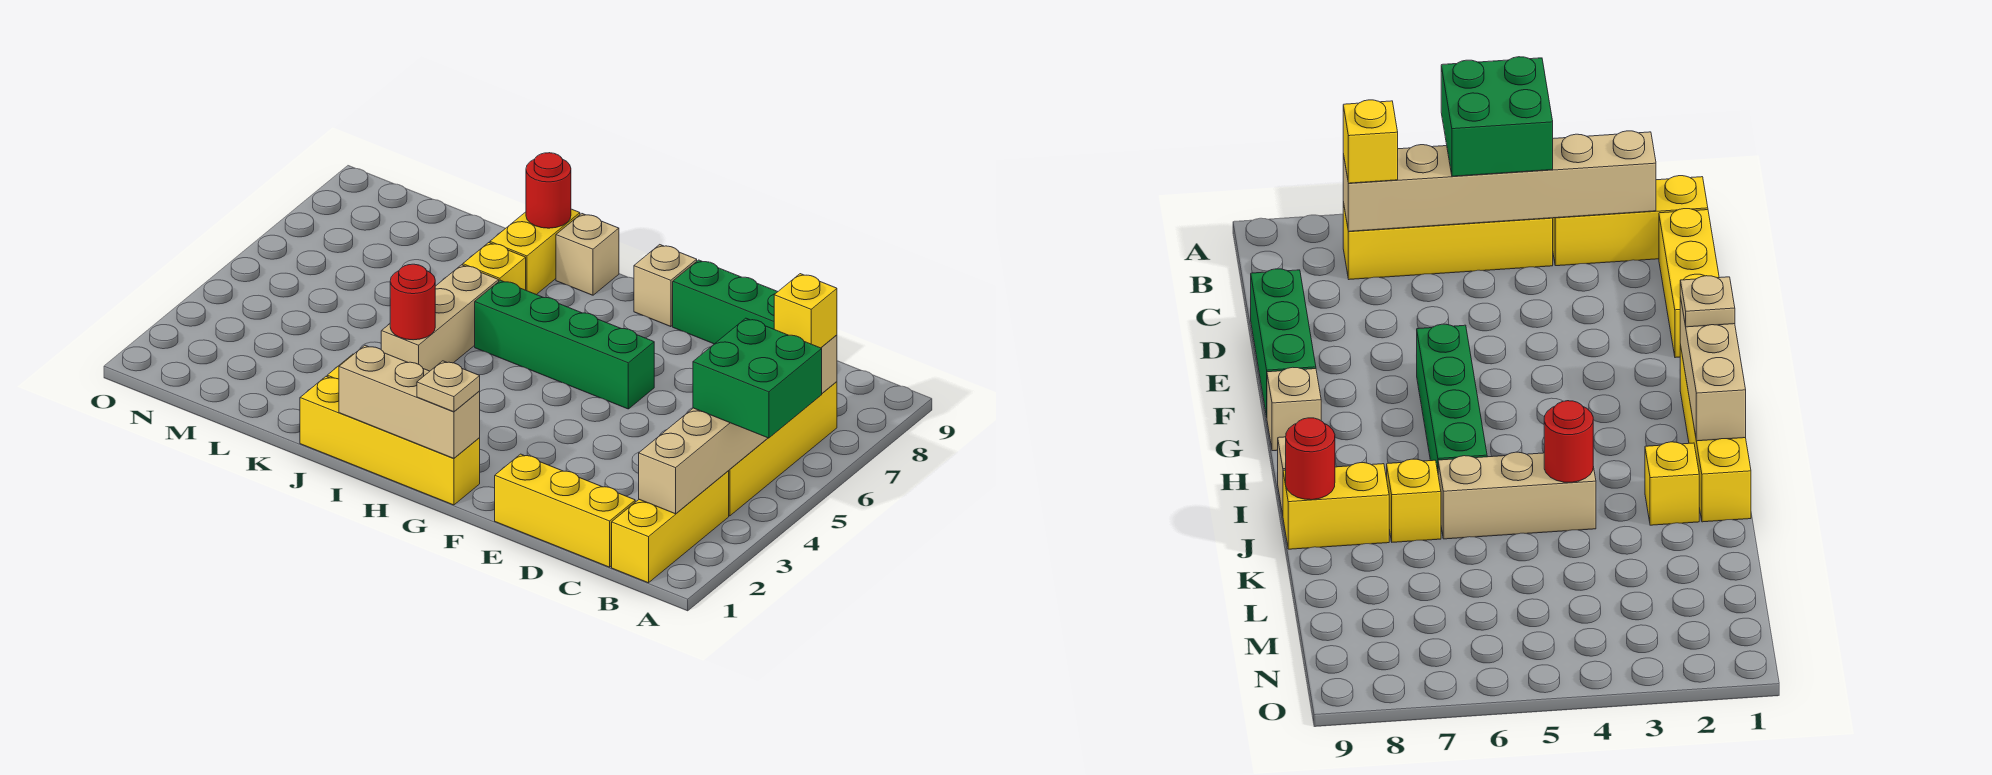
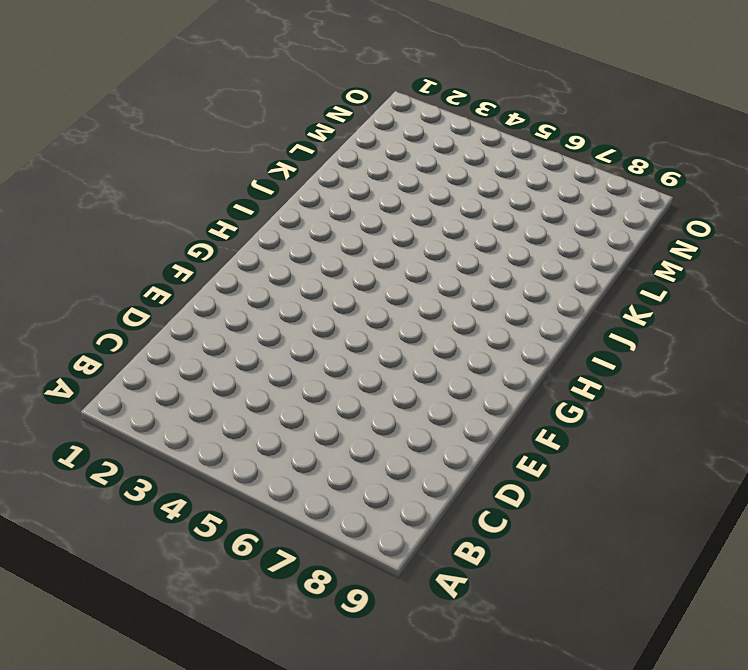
none -> yellow brick B1:B3 level 1
none -> yellow brick B4:B7 level 1
none -> yellow brick C1:E1 level 1

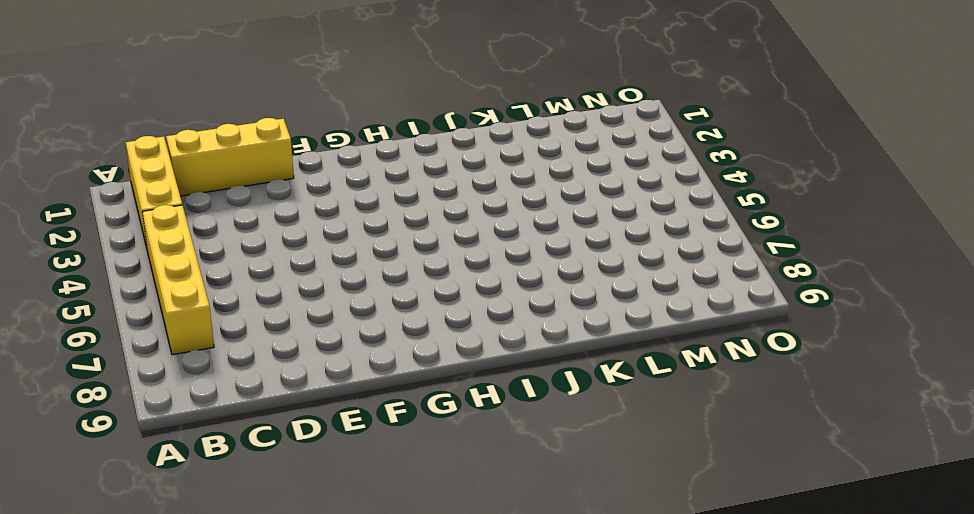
none -> green brick D9:F9 level 1
none -> green brick F6:I6 level 1
none -> yellow brick G1:J1 level 1

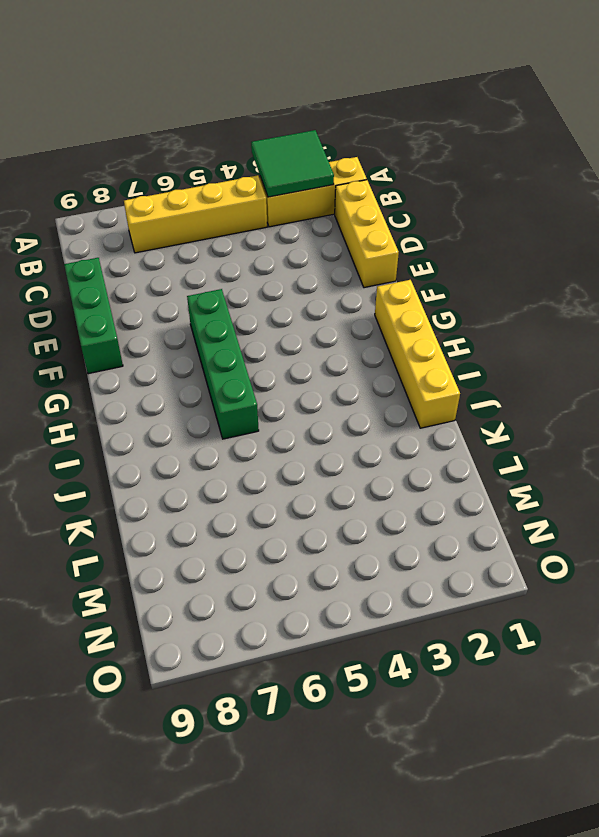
green tile A2:B3 level 2 -> tan brick B2:B7 level 2
none -> tan brick G9 level 1
none -> tan brick I9 level 1
none -> yellow brick J2 level 1

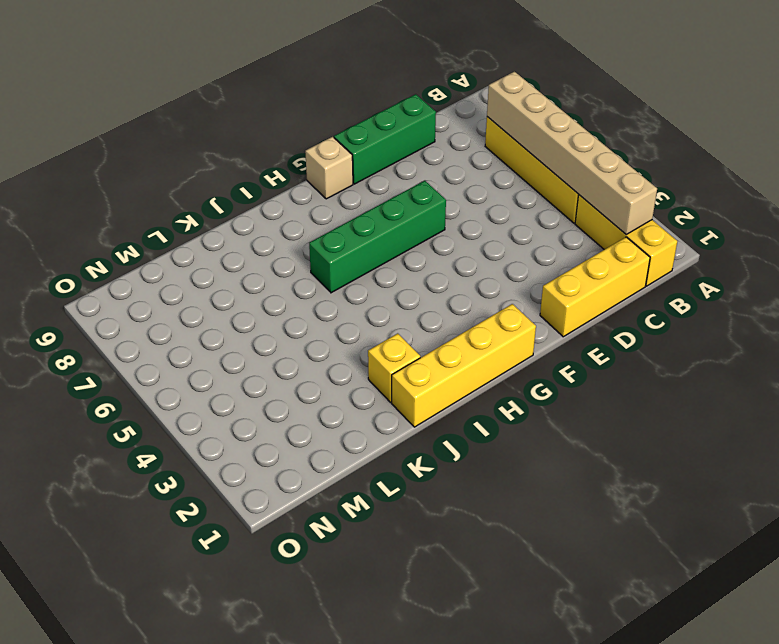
none -> tan brick I9 level 1
none -> tan brick J4:J6 level 1
none -> yellow brick J7 level 1

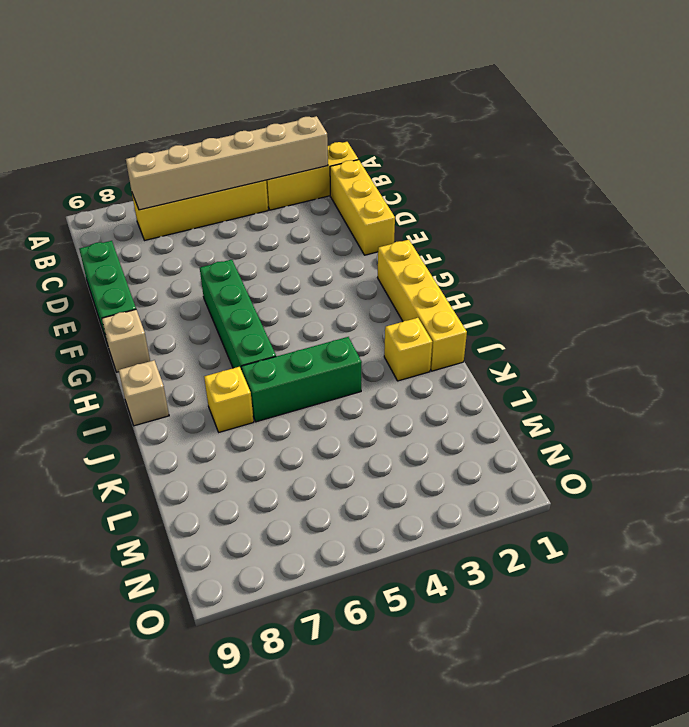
green brick J4:J6 level 1 -> tan brick J4:J6 level 1
none -> yellow brick J8:J9 level 1
none -> tan brick G1:I1 level 2
none -> red round brick J4 level 2

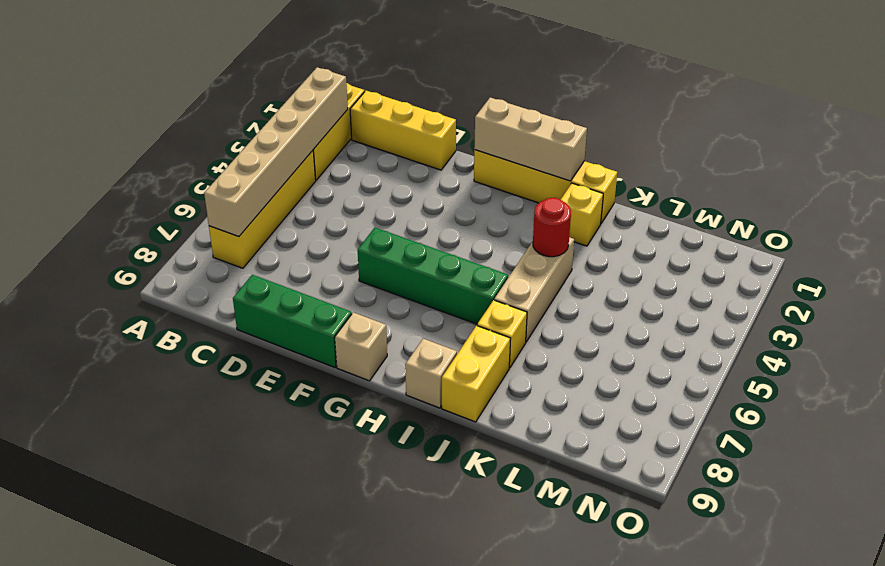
none -> red round brick J9 level 2
none -> green brick A4:B5 level 3
none -> yellow brick B7 level 3

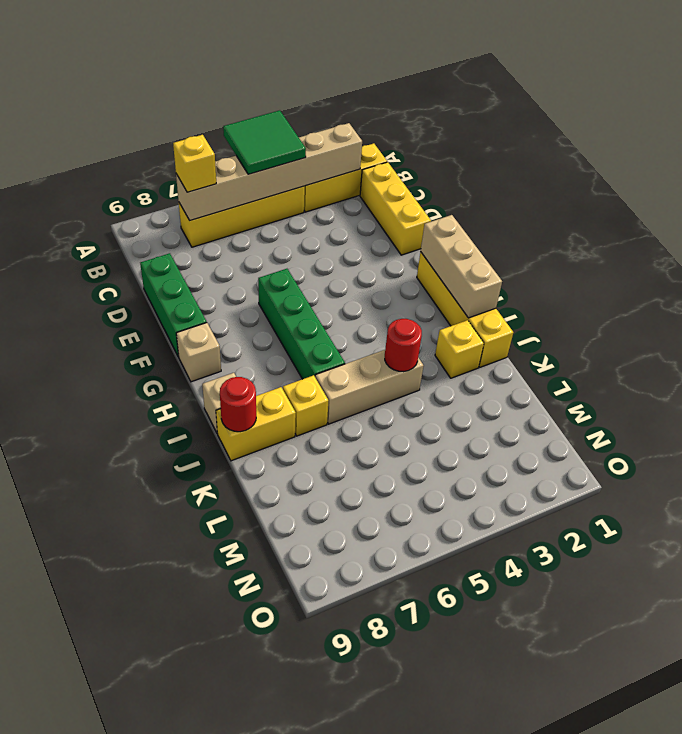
green tile A4:B5 level 3 -> green brick A4:B5 level 3
none -> tan plate G1 level 3

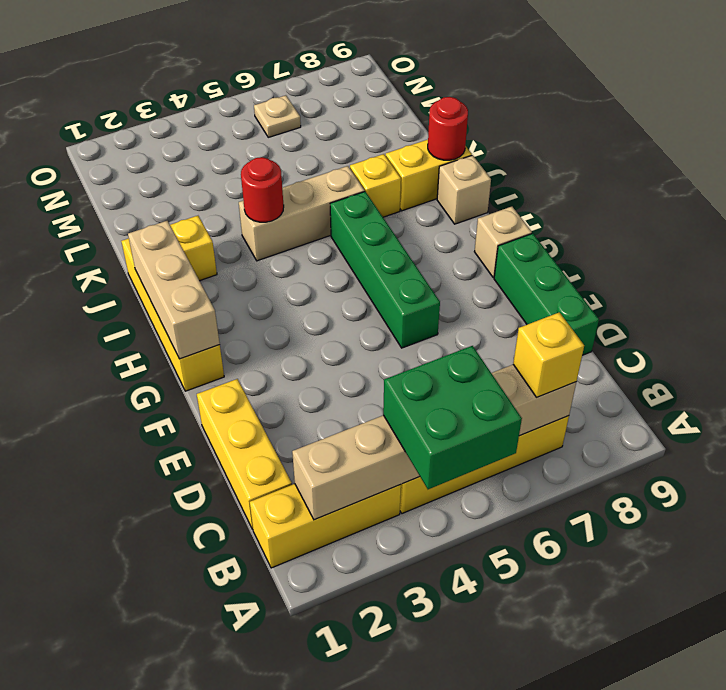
tan plate N6 level 1 -> tan plate G1 level 3

